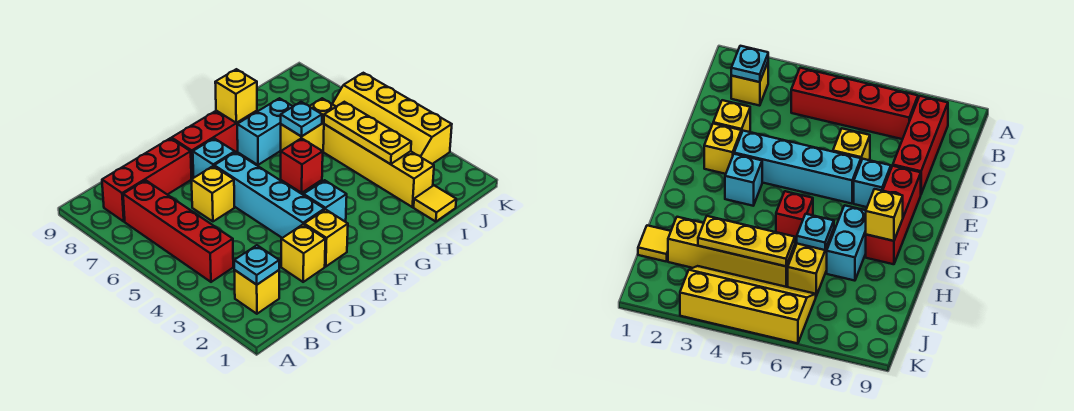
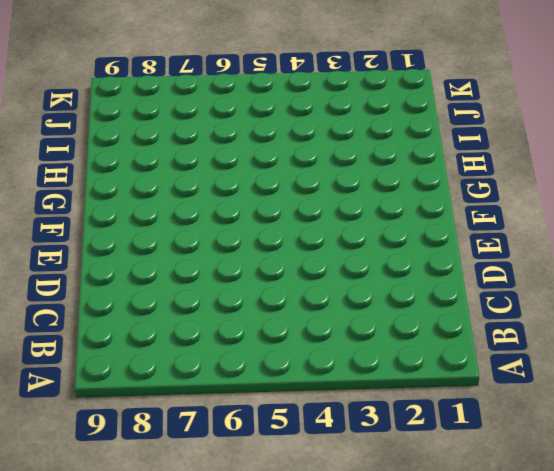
none -> yellow brick B2 level 1
none -> red brick B4:B7 level 1
none -> red brick B8:D8 level 1

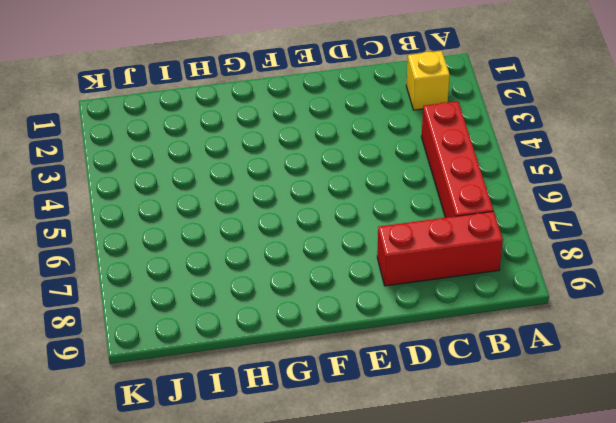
none -> yellow brick D2 level 1
none -> yellow brick D6 level 1
none -> yellow brick E2 level 1

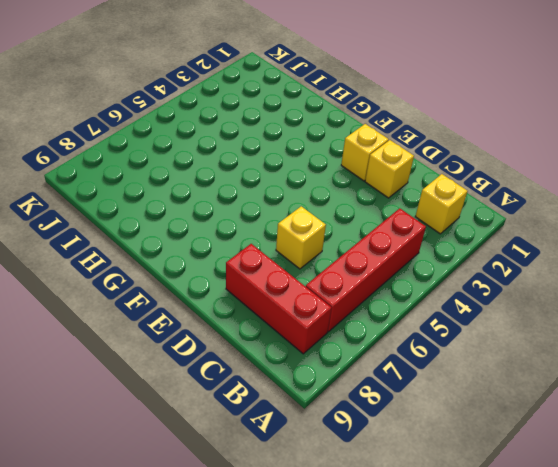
none -> cyan brick E3:E6 level 1
none -> cyan brick E7 level 1
none -> red brick E8:G8 level 1

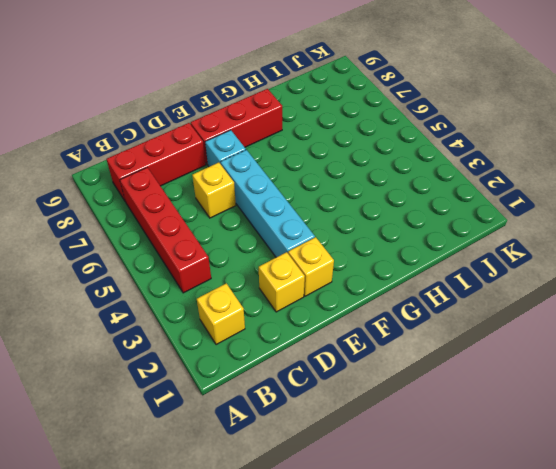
none -> cyan brick F3 level 1
none -> red brick G5 level 1
none -> cyan brick G7:H7 level 1

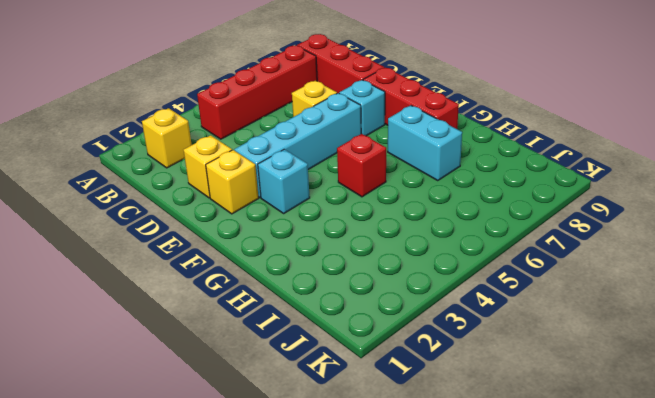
none -> yellow brick H6:I6 level 1
none -> yellow tile I1 level 1
none -> yellow brick I2:I5 level 1

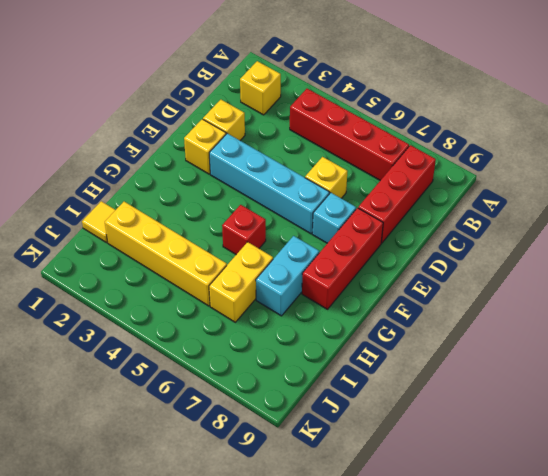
none -> cyan brick F3 level 1
none -> yellow slope J3:K6 level 1 top K
none -> cyan plate B2 level 2

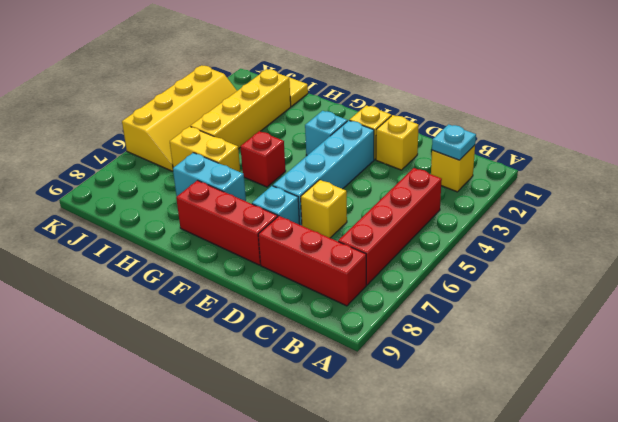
none -> yellow brick G8 level 2
none -> cyan plate H6 level 2
none -> yellow plate I3:I5 level 2

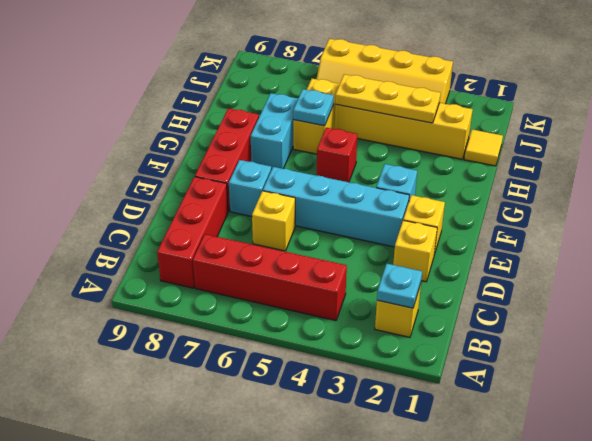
none -> yellow brick G8 level 2

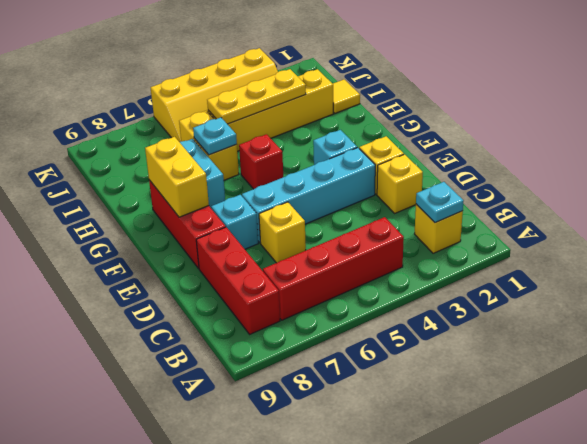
yellow brick F8:G8 level 2 -> yellow brick G8 level 2

